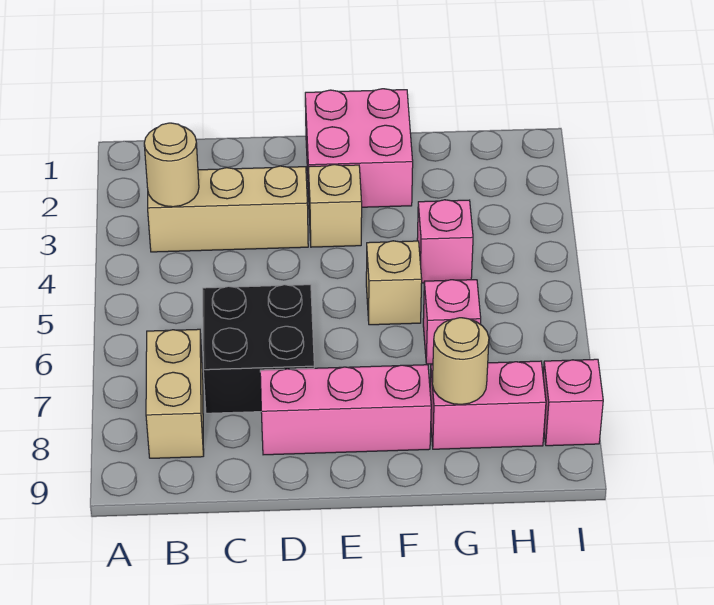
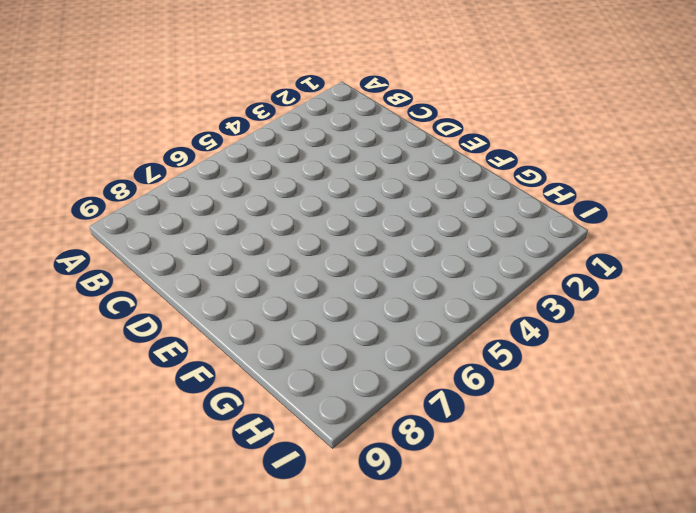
none -> tan brick B3:D3 level 1
none -> tan brick B7:B8 level 1
none -> black brick C6:D7 level 1

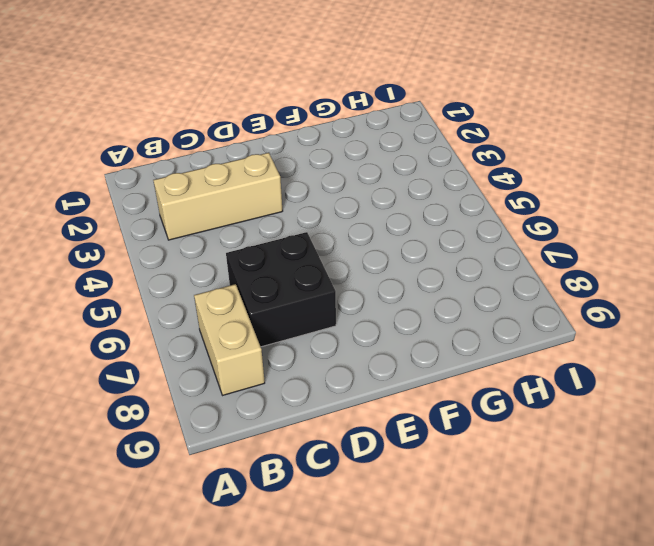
none -> pink brick D8:F8 level 1
none -> pink brick E1:F2 level 1
none -> tan brick E3 level 1

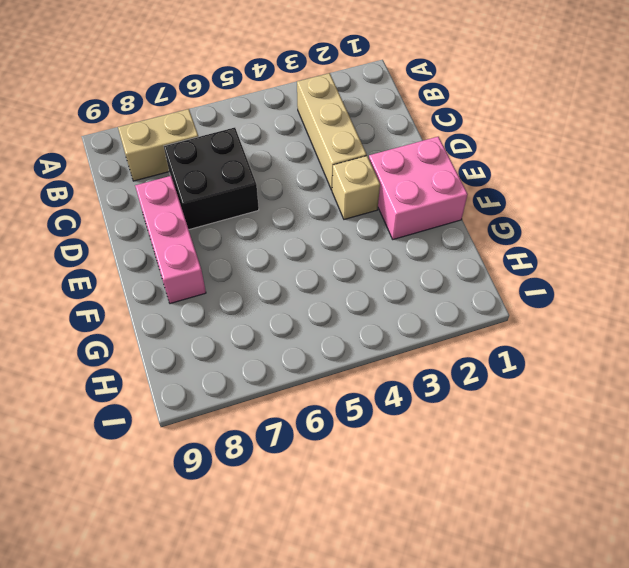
none -> tan brick F5 level 1
none -> pink brick G4 level 1
none -> pink brick G6 level 1

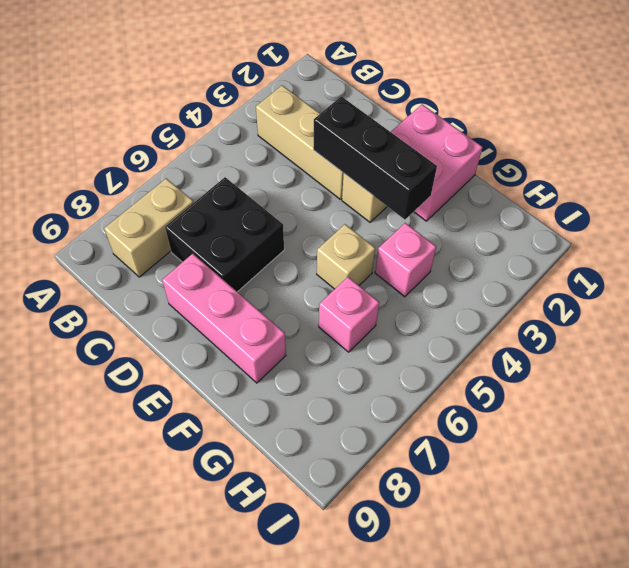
black brick D3:F3 level 2 -> none
none -> pink brick G8:H8 level 1
none -> pink brick I8 level 1
none -> tan round brick B3 level 2

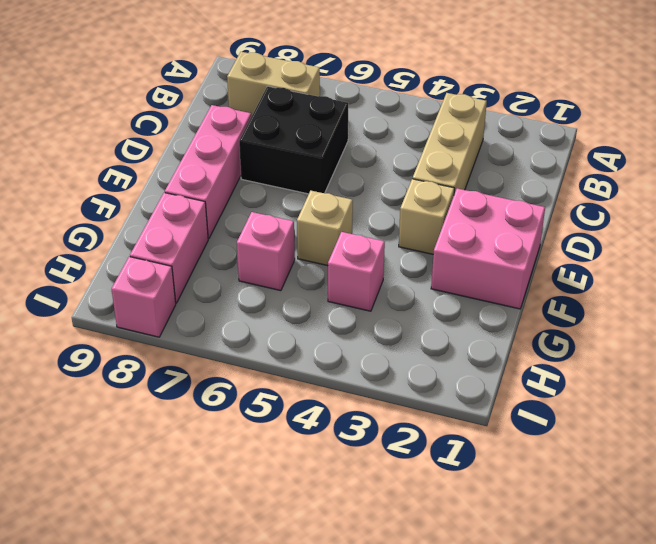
none -> tan round brick B3 level 2
none -> tan round brick G8 level 2

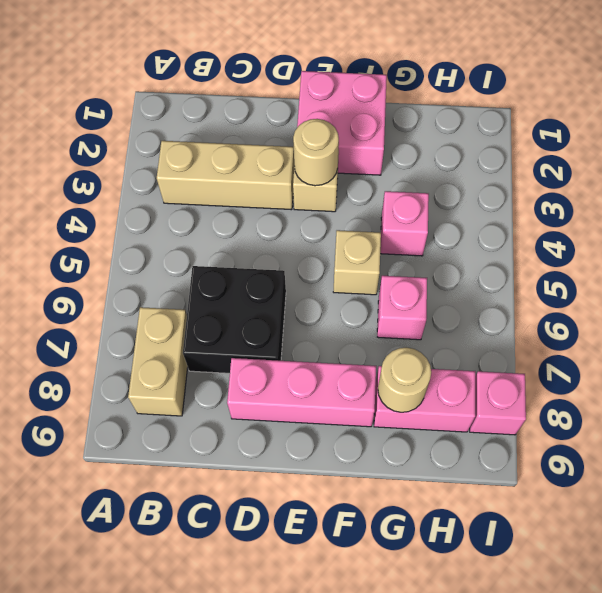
tan round brick E3 level 2 -> tan round brick B3 level 2

